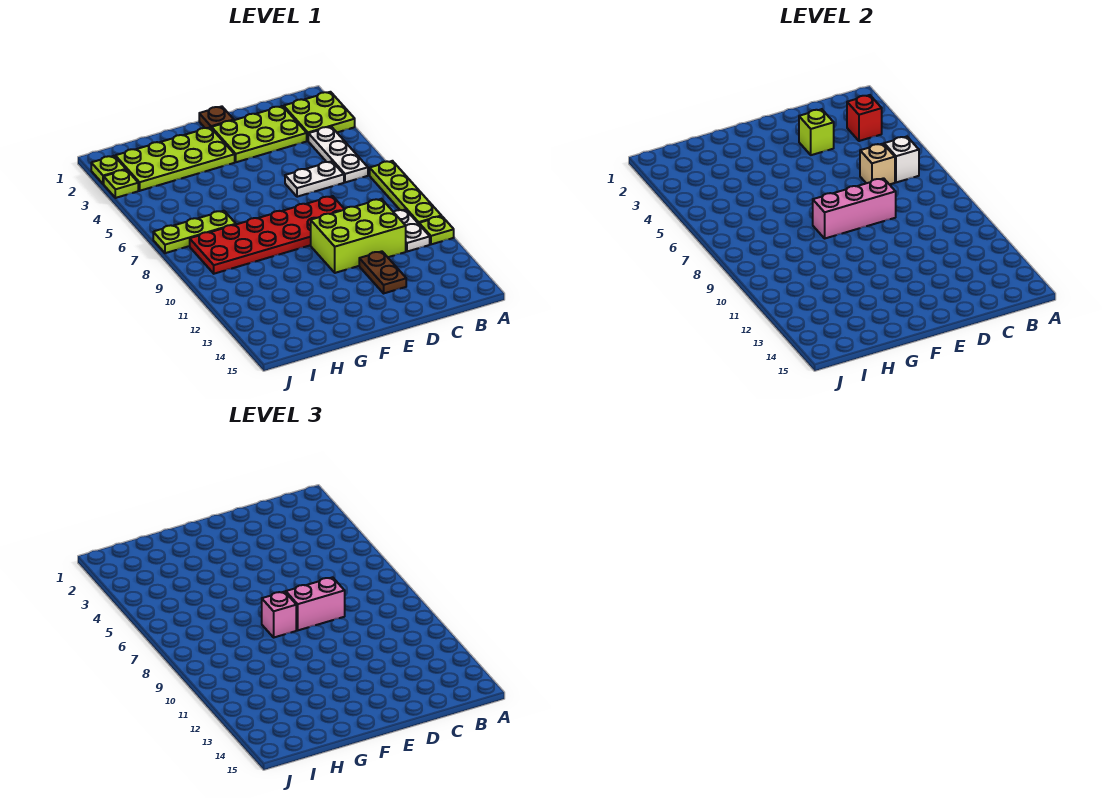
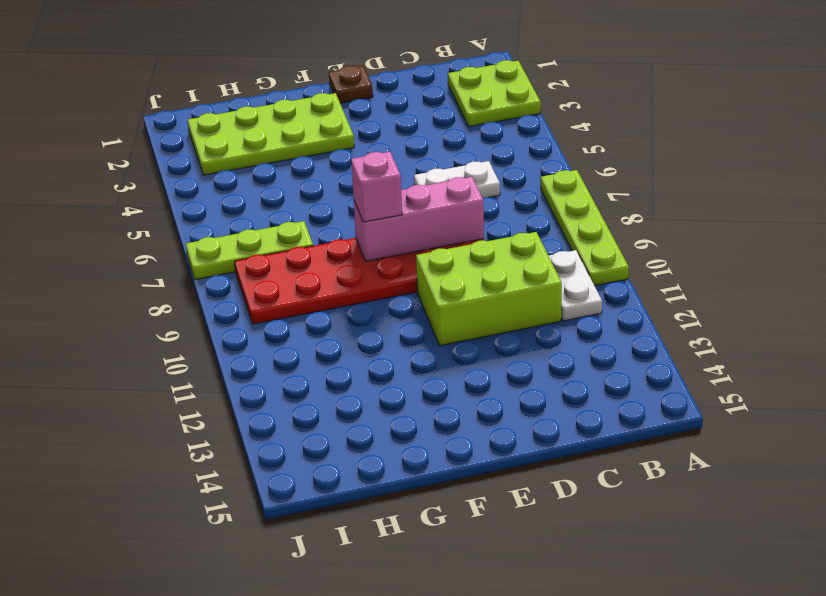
none -> lime plate A11 level 1
none -> white plate B4:B6 level 1
none -> lime plate C2:E3 level 1

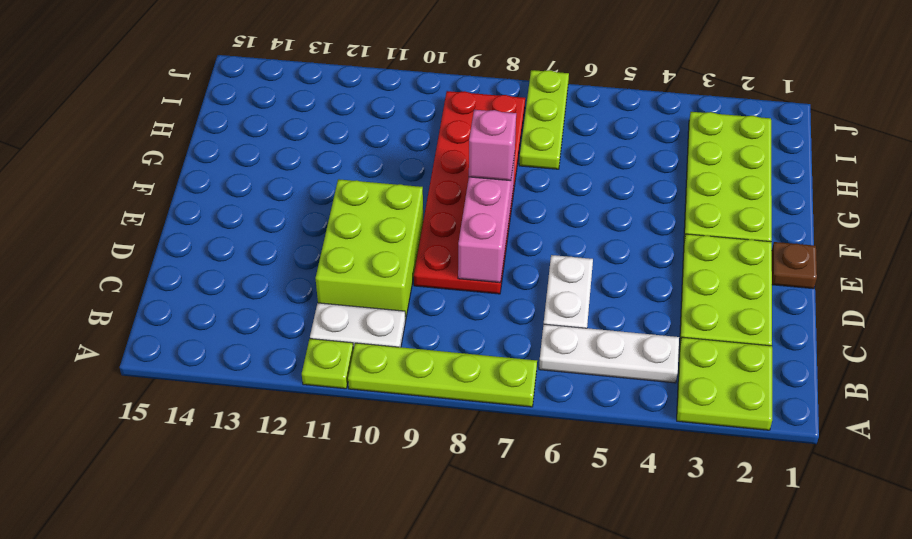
none -> brown plate D12:D13 level 1
none -> lime plate J2 level 1
none -> lime plate J3 level 1

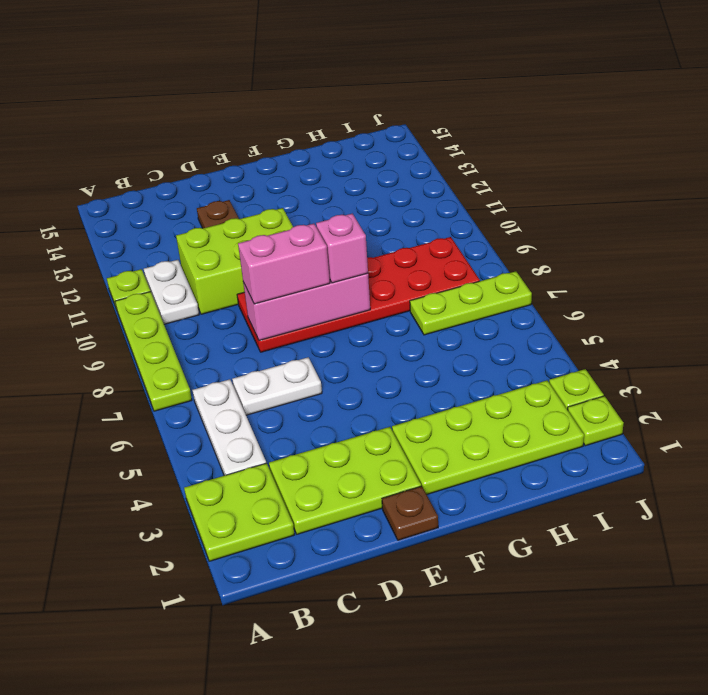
none -> red brick B3 level 2
none -> white brick B6 level 2
none -> tan brick C6 level 2

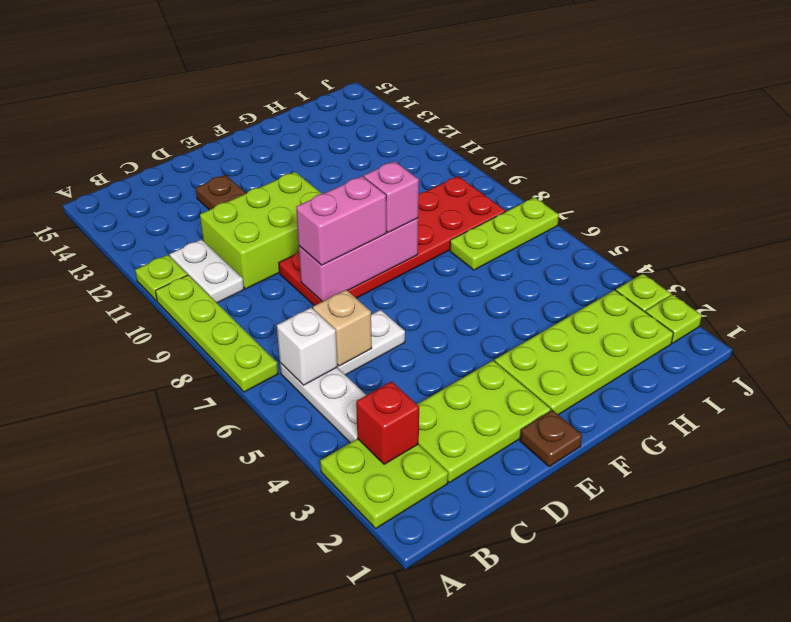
none -> lime brick D3 level 2

